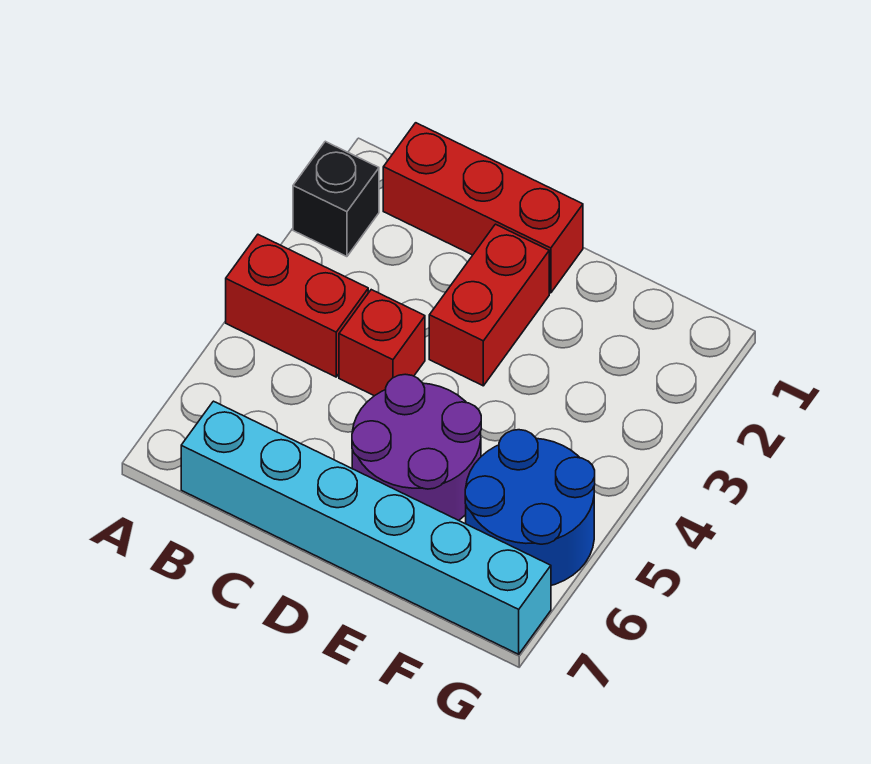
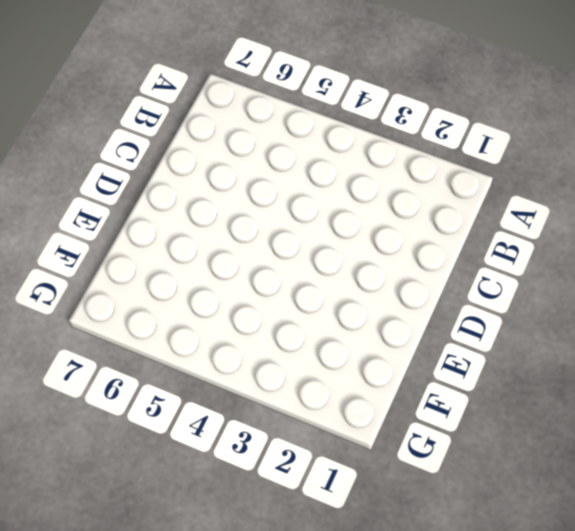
none -> black brick A2 level 1
none -> red brick A4:B4 level 1

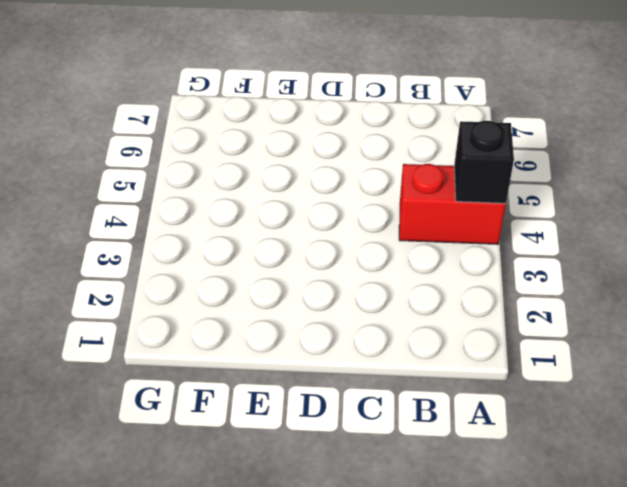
black brick A4 level 2 -> black brick A2 level 1
none -> red brick B1:D1 level 1
none -> cyan brick B7:G7 level 1

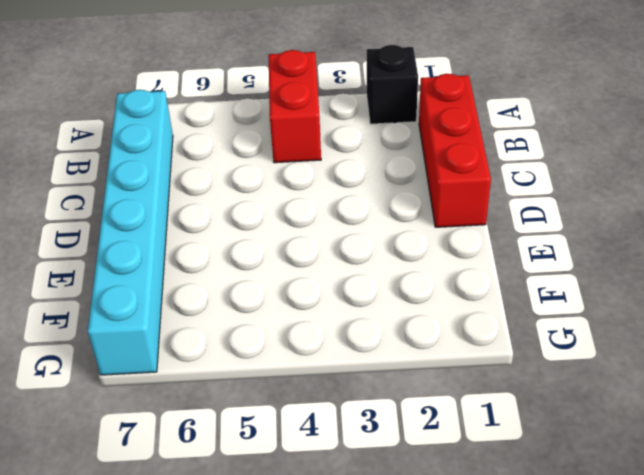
none -> red brick C4 level 1
none -> red brick D2:D3 level 1

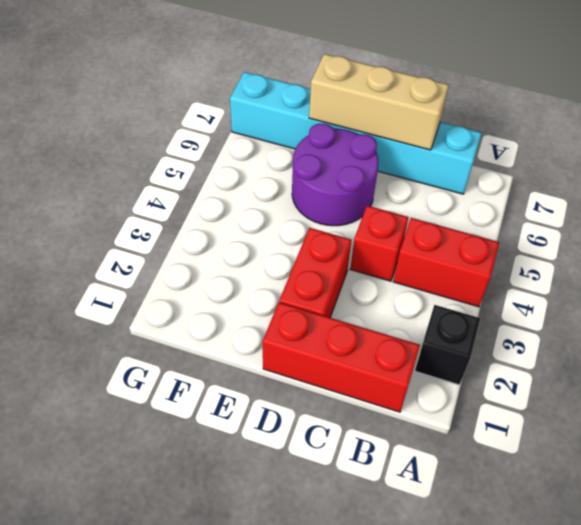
tan brick C7:E7 level 2 -> none
none -> blue round brick F5:G6 level 1

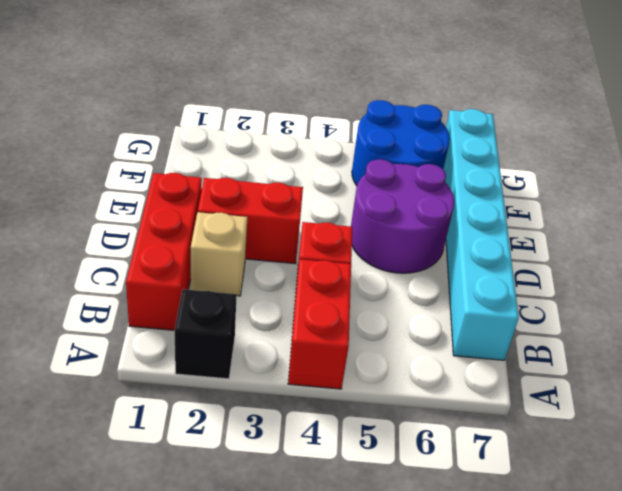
tan brick C2 level 1 -> none

